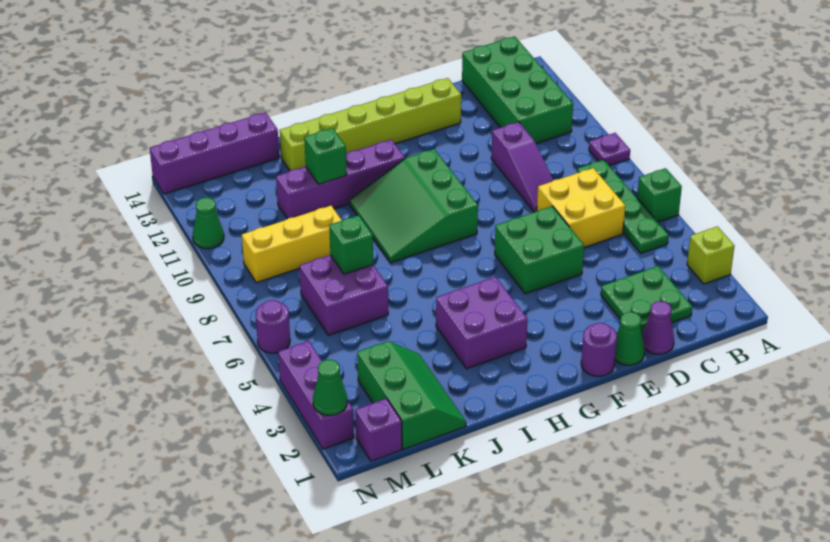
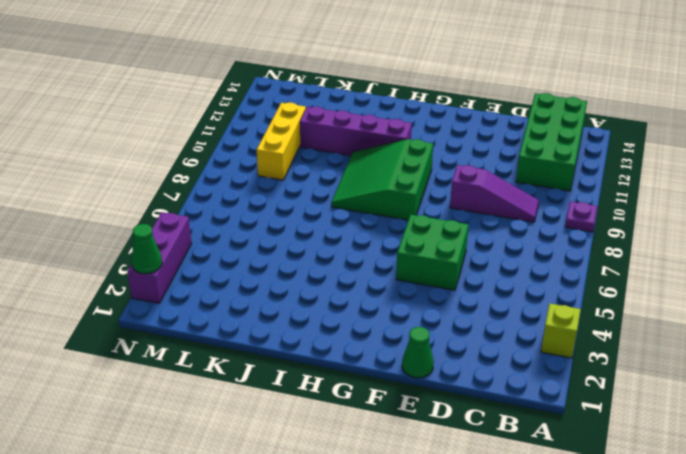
purple slope C9:E9 level 1 top E -> purple slope D8:D10 level 1 top 10
yellow brick L9:L11 level 1 -> yellow brick K9:M9 level 1
none -> green brick A6 level 1
none -> green plate B5:B8 level 1
none -> green plate C2:D3 level 1

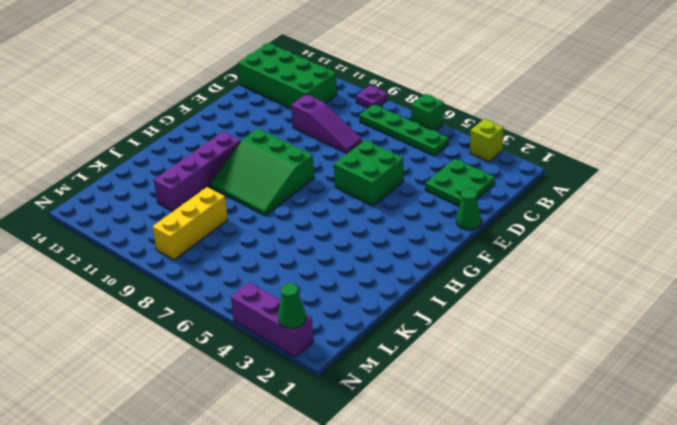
none -> yellow brick C6:D7 level 1
none -> purple cone D1 level 1
none -> lime brick E13:J13 level 1

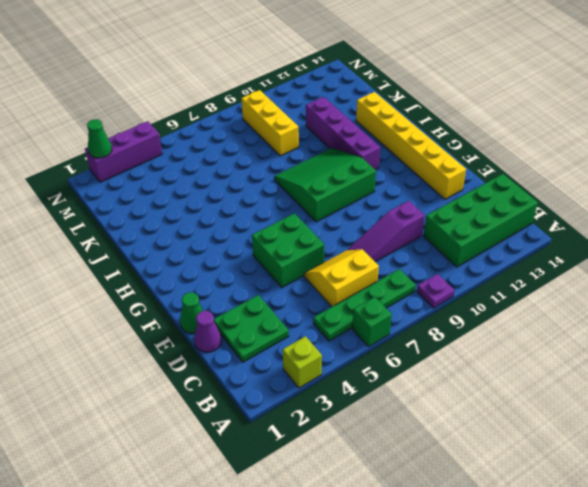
yellow slope C6:D7 level 1 top C -> yellow brick C6:D7 level 1
yellow brick E13:J13 level 1 -> lime brick E13:J13 level 1
none -> purple round brick F1 level 1
none -> purple brick H3:I4 level 1
none -> green slope K1:L3 level 1 top L

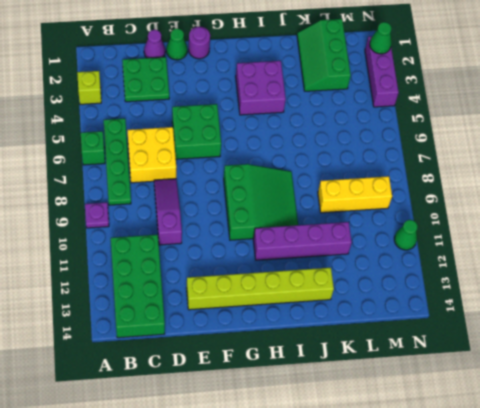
none -> purple brick K6:L7 level 1
none -> purple brick K14:N14 level 1
none -> purple brick M1 level 1

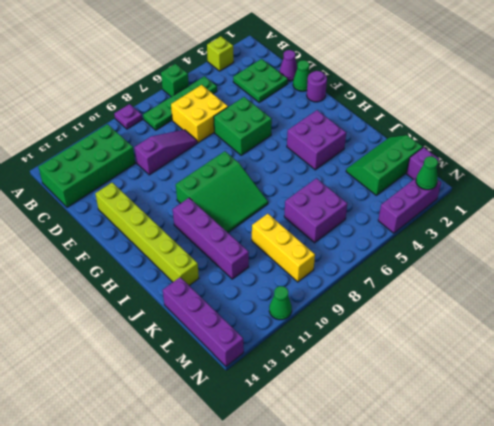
none -> purple round brick N6 level 1
none -> green brick J11 level 2
none -> green brick K7 level 2

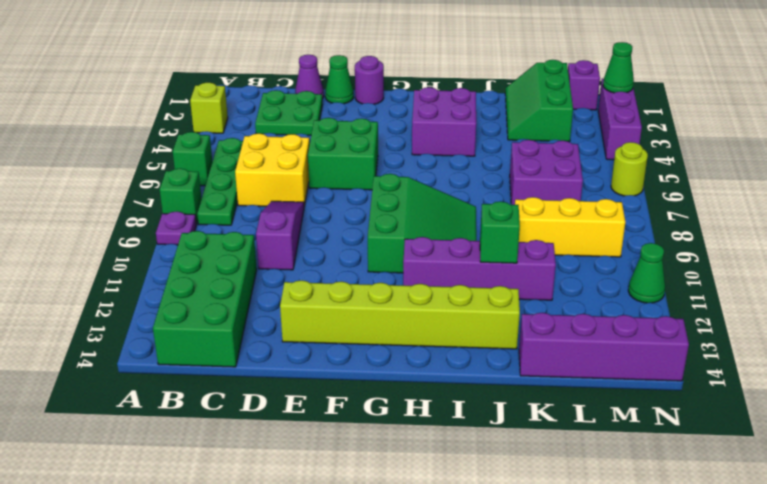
green brick A8 level 1 -> green brick K7 level 2
lime round brick N6 level 1 -> purple round brick N6 level 1

